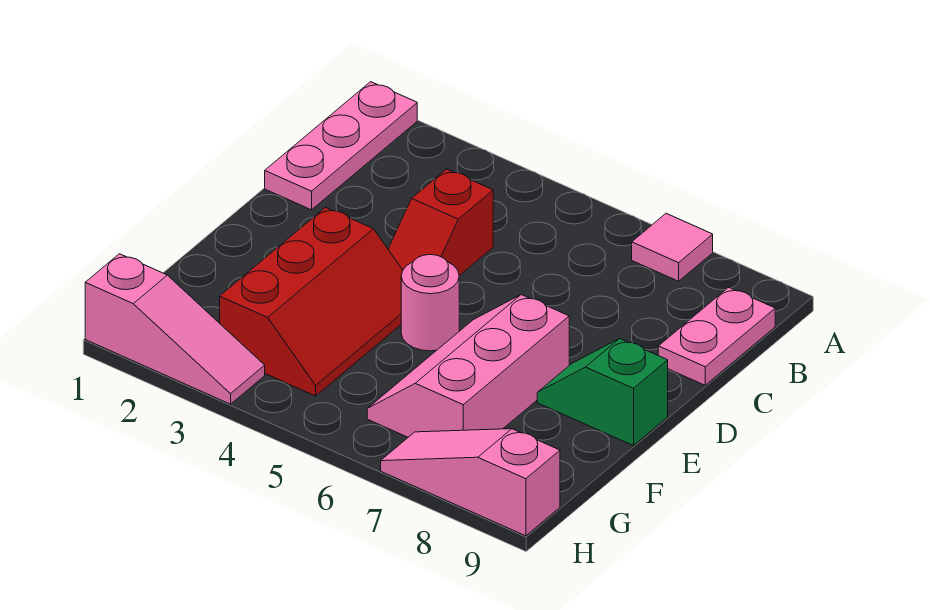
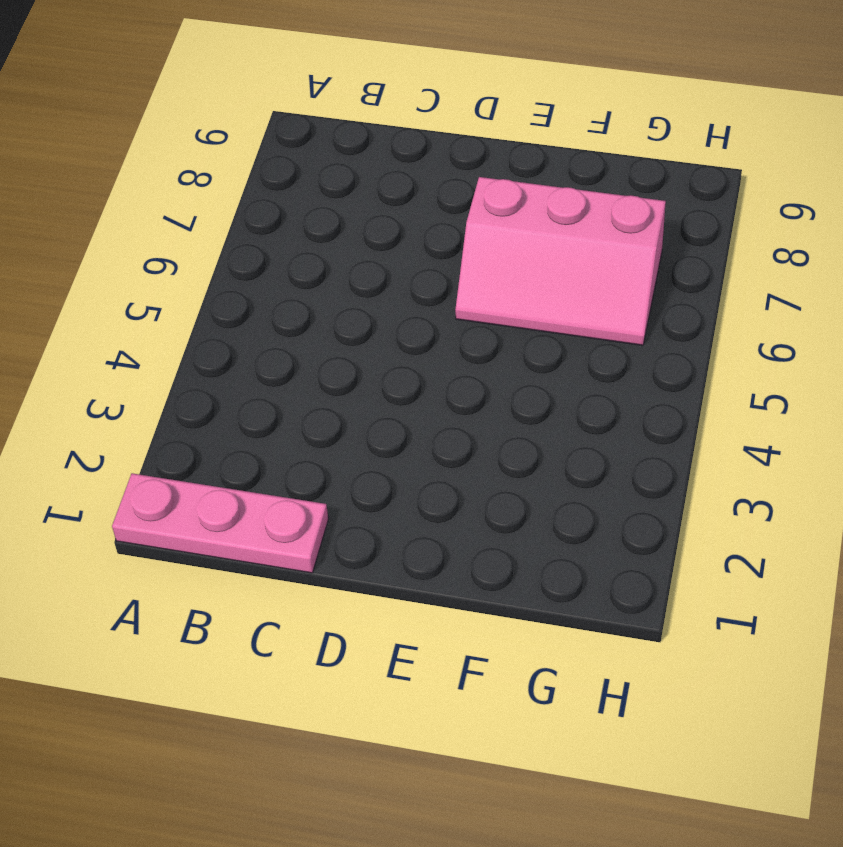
none -> pink tile A7 level 1
none -> pink plate B9:C9 level 1

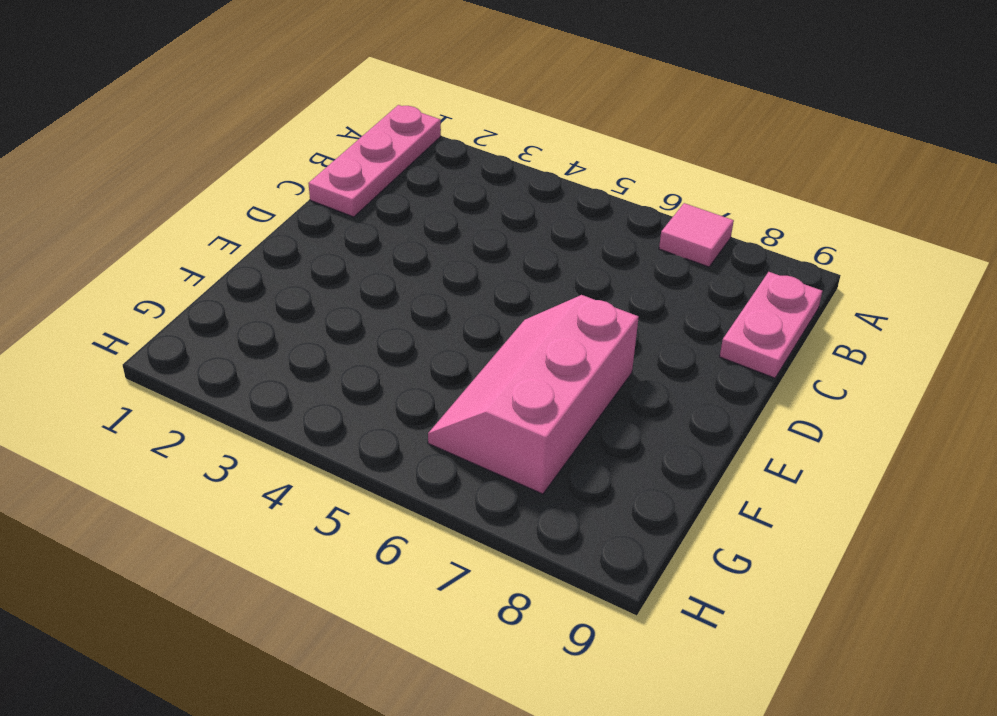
none -> red slope C4:D4 level 1 top C
none -> red slope E3:G4 level 1 top 3

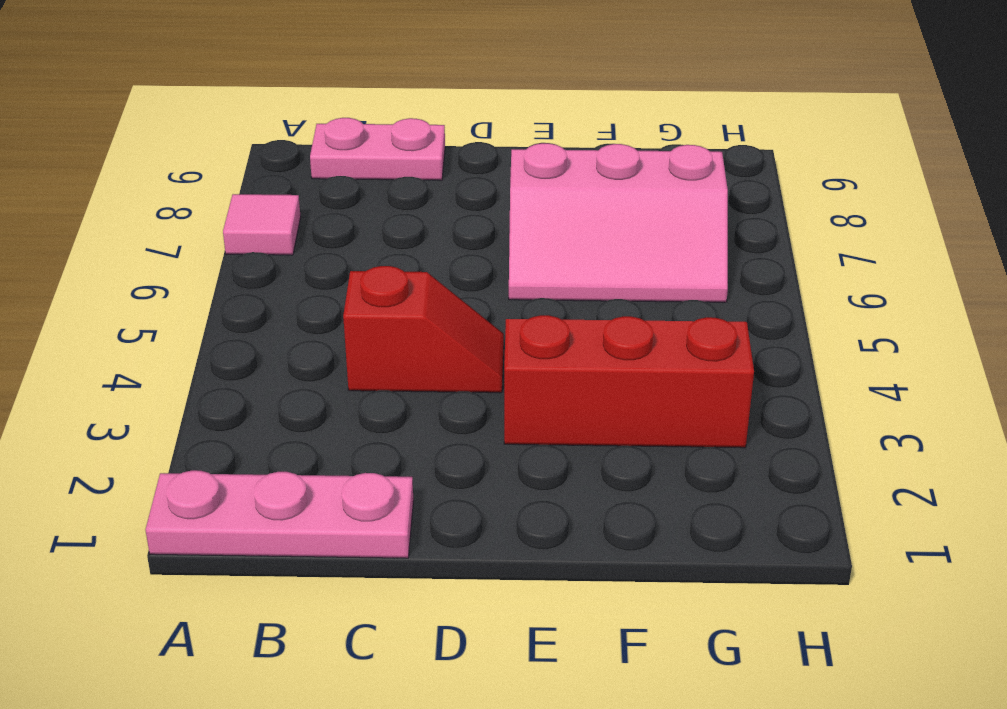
none -> pink round brick E5 level 1
none -> green slope E8:E9 level 1 top 9

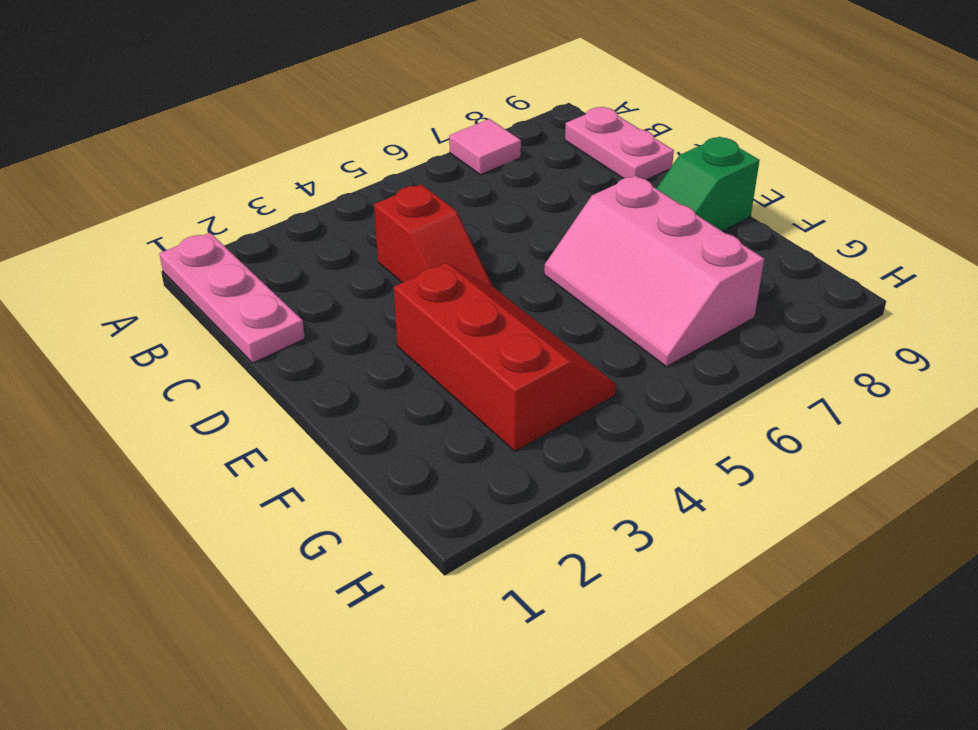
none -> pink round brick E5 level 1
none -> pink slope H1:H3 level 1 top 1

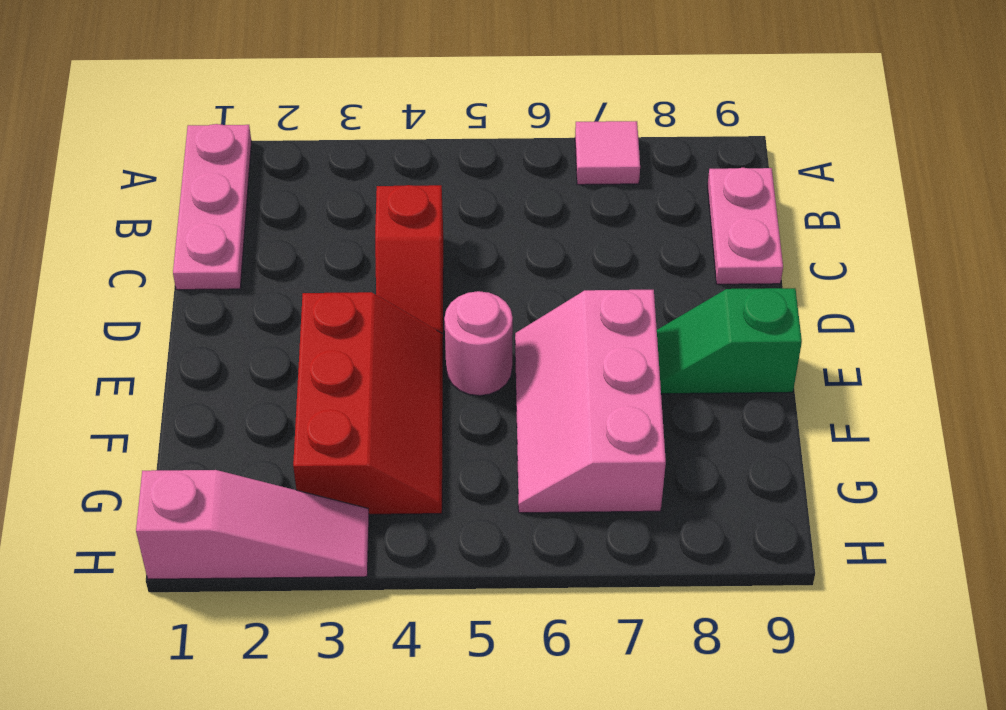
none -> pink slope H7:H9 level 1 top 9

